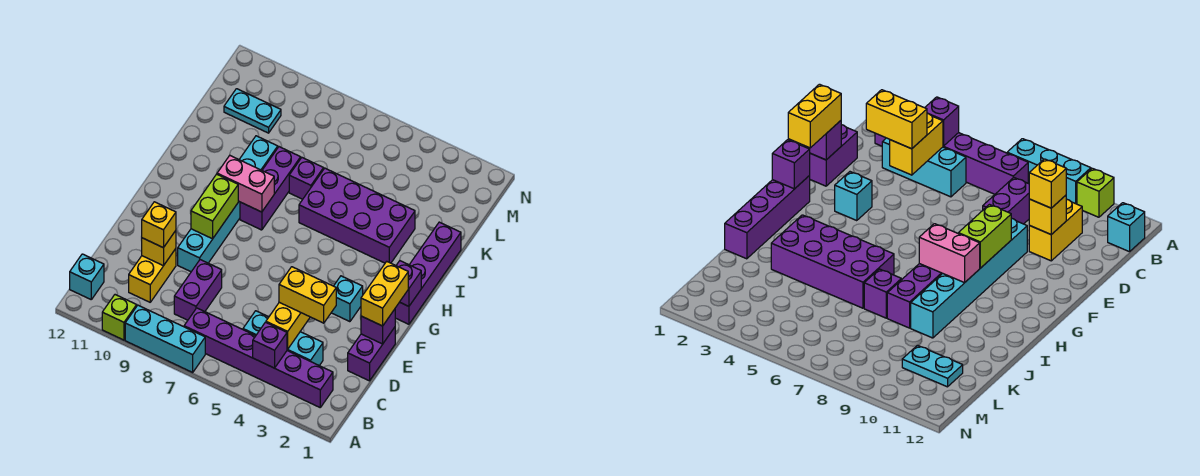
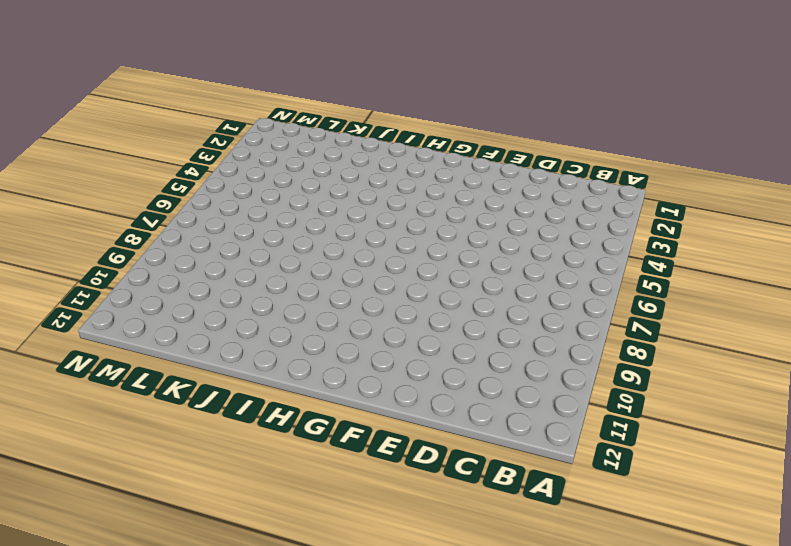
none -> cyan brick A7:A9 level 1
none -> lime brick A10 level 1
none -> purple brick B2:B7 level 1

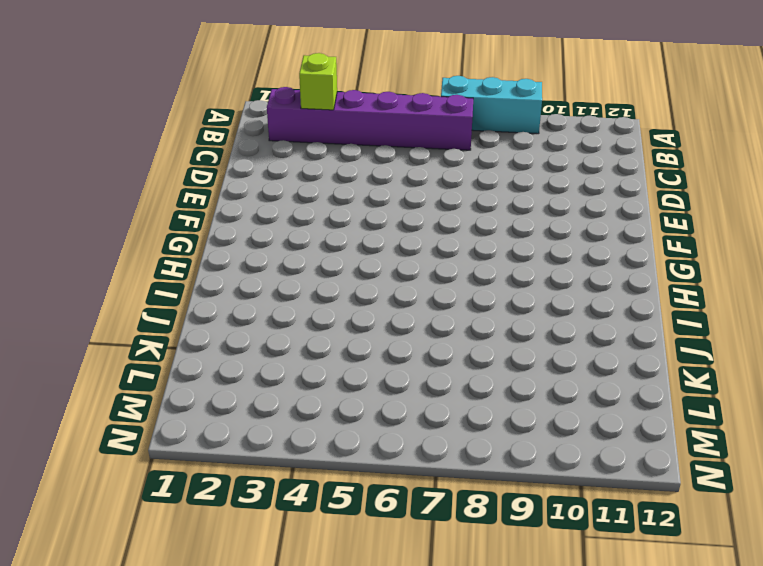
lime brick B3 level 2 -> lime brick A10 level 1
none -> cyan brick B12 level 1
none -> cyan brick C3:C5 level 1
none -> purple brick C8:D8 level 1

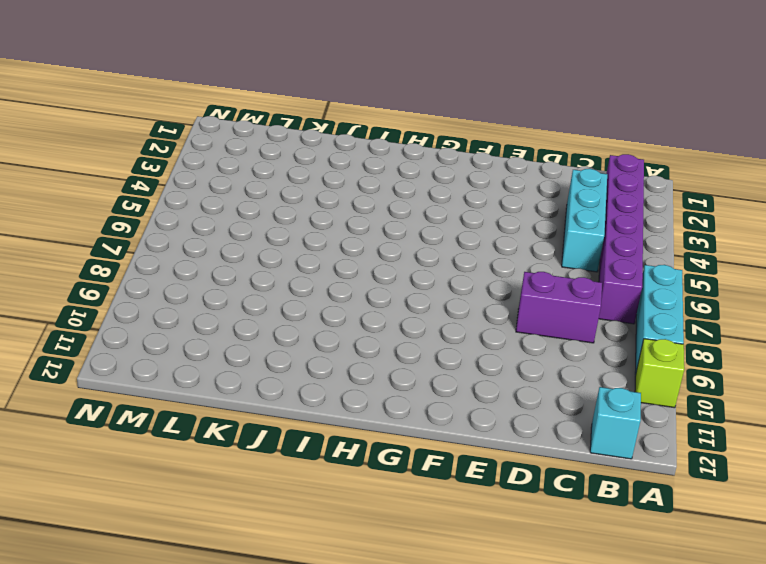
none -> yellow brick C10:D10 level 1
none -> purple brick D1:E1 level 1
none -> cyan brick E9:J9 level 1

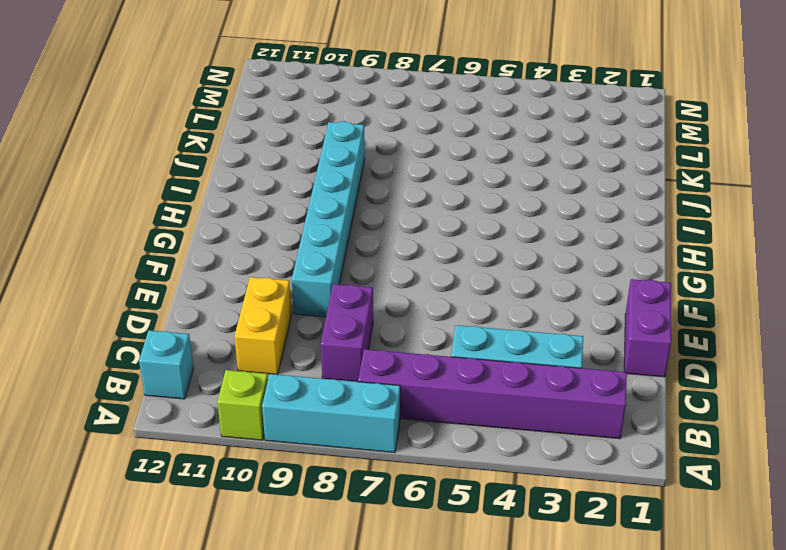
none -> cyan brick F3 level 1
none -> purple brick G1:J1 level 1
none -> purple brick H8:J8 level 1

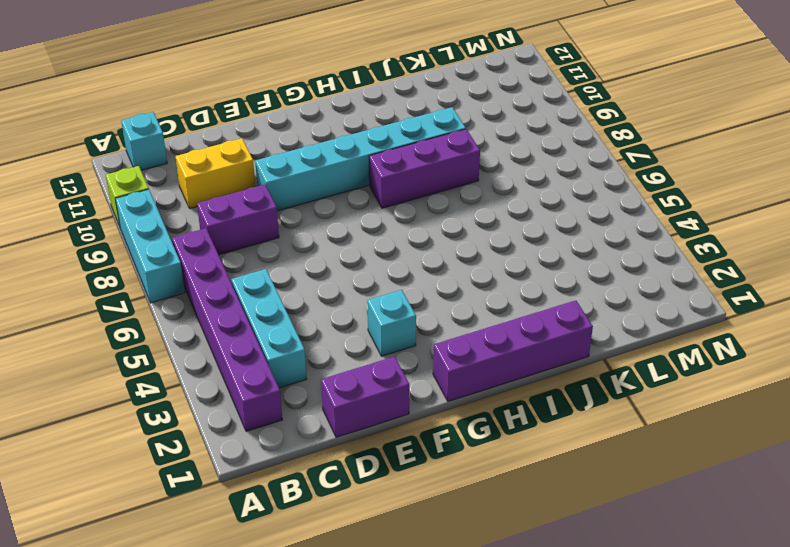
none -> purple brick I3:J6 level 1
none -> purple brick J7 level 1
none -> cyan plate L10:L11 level 1

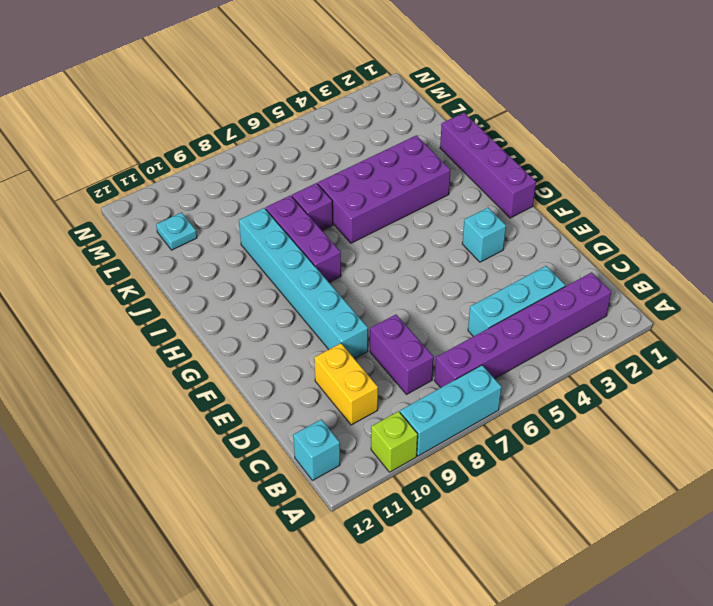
cyan plate L11 level 1 -> cyan plate L10:L11 level 1
none -> purple brick D1:E1 level 1
none -> purple brick B4 level 2
none -> yellow brick C4:D4 level 2

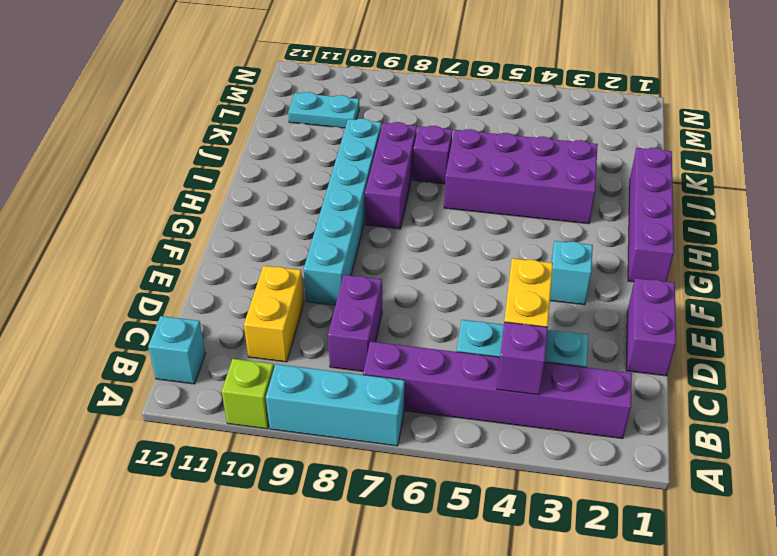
none -> yellow brick D10 level 2
none -> purple brick E1 level 2
none -> lime brick F9:G9 level 2

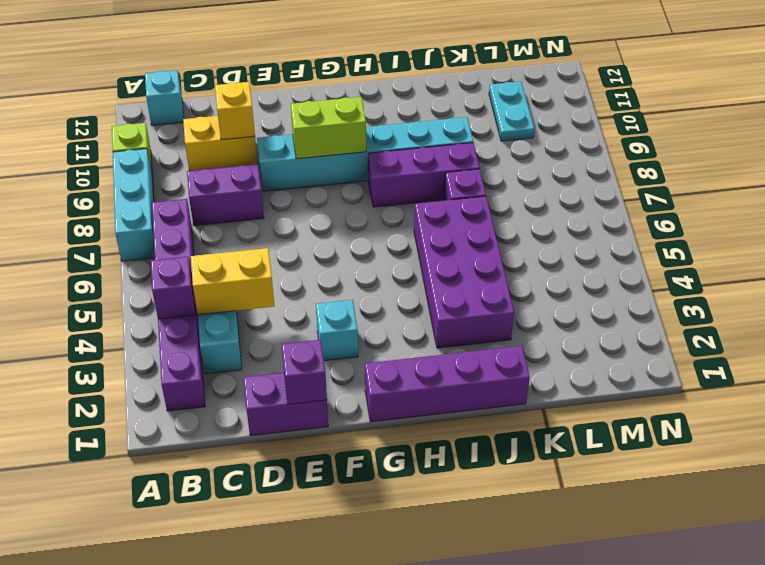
none -> purple brick G1 level 2
none -> pink brick H8:H9 level 2
none -> yellow brick D3:D4 level 3

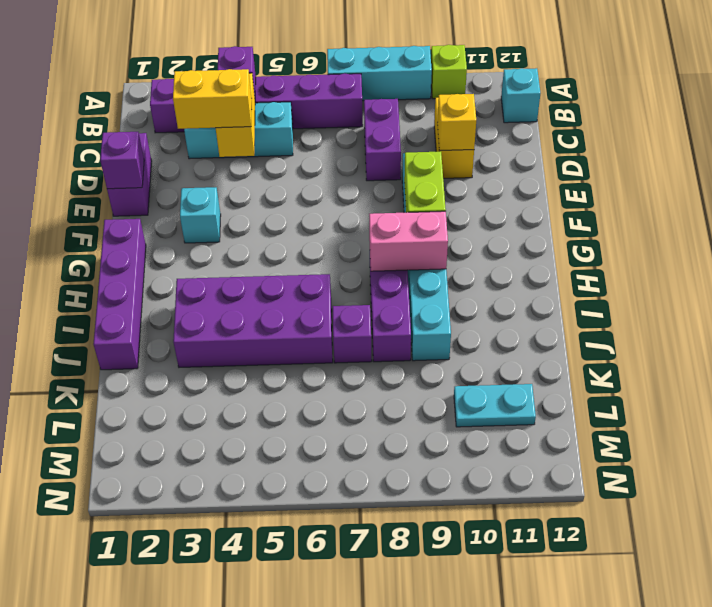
none -> purple brick G1 level 2
none -> yellow brick D10 level 3
none -> yellow brick E1:F1 level 3

